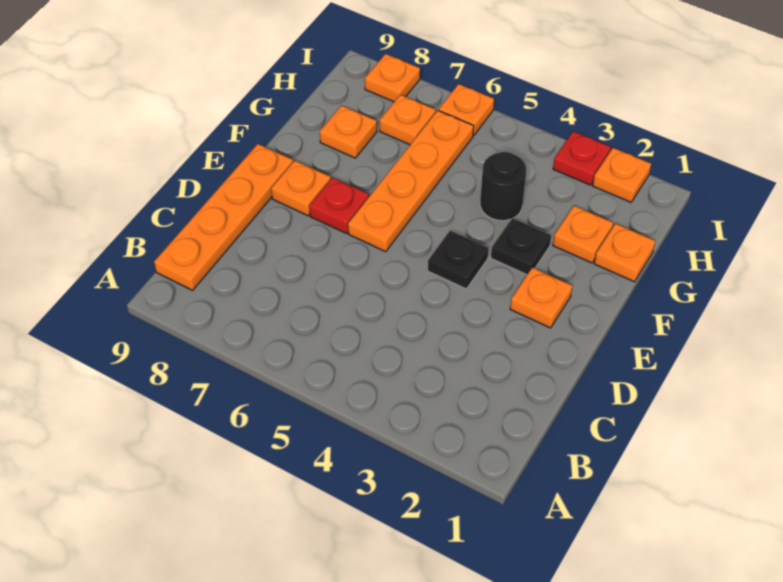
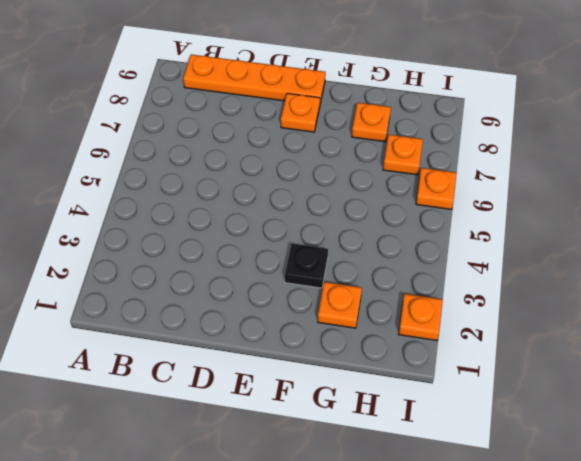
none -> orange plate E2 level 1
none -> black plate E4 level 1
none -> orange plate E6:H6 level 1

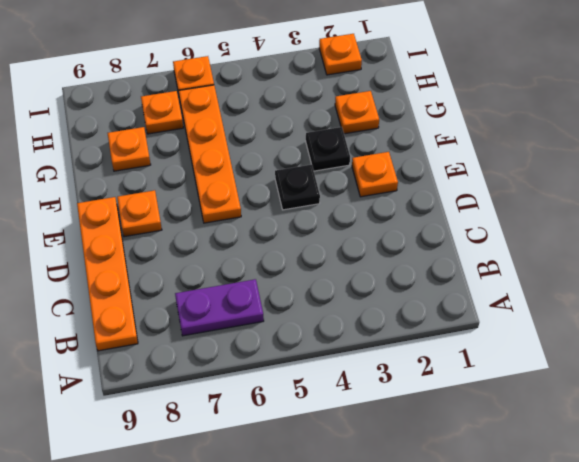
purple plate B6:B7 level 1 -> none
none -> red plate E7 level 1
none -> orange plate G1 level 1
none -> black round brick G4 level 1

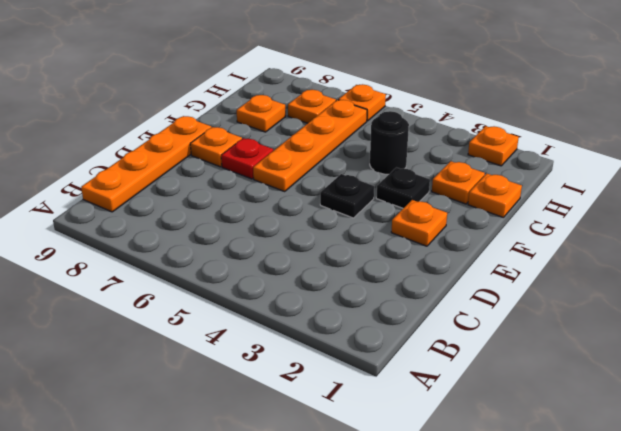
none -> red plate I3 level 1
none -> orange plate I8 level 1

